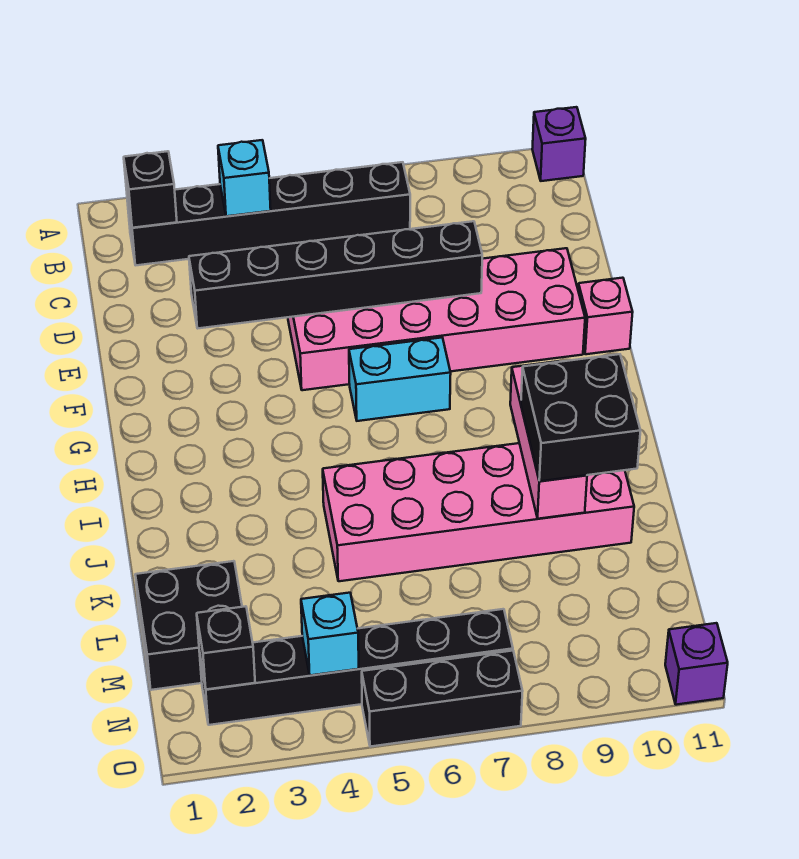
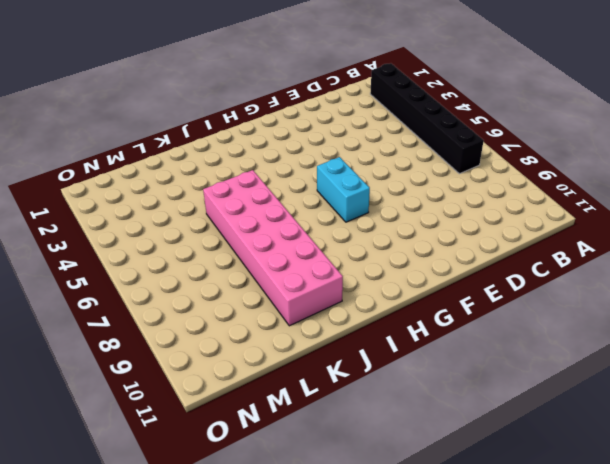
none -> purple brick A11 level 1
none -> pink brick E5:F10 level 1
none -> pink brick F11 level 1

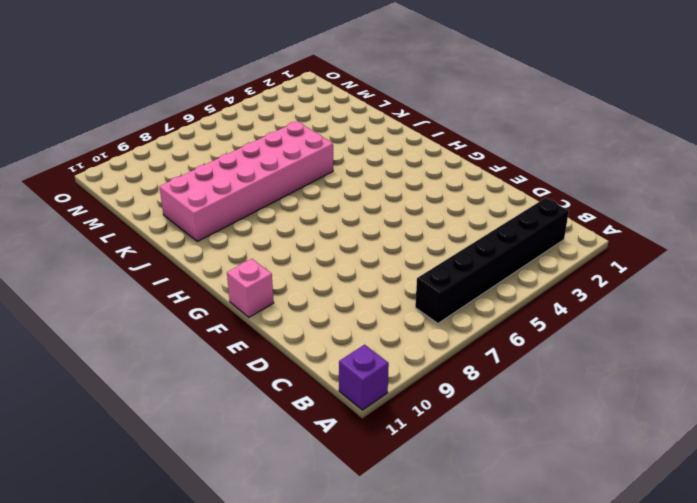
none -> pink brick E5:F10 level 1
none -> cyan brick G6:G7 level 1
none -> black brick L1:M2 level 1

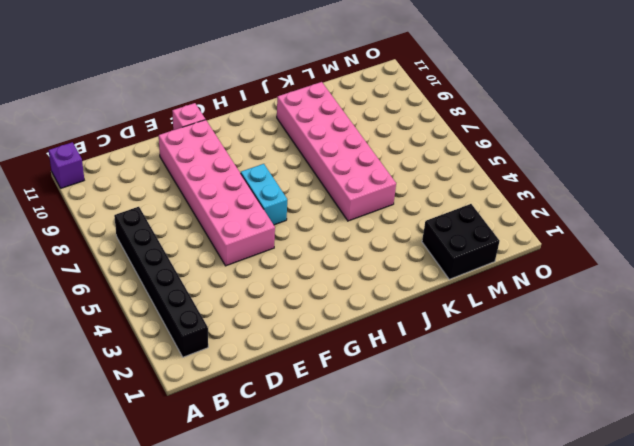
none -> black brick N2:N7 level 1
none -> black brick O5:O7 level 1
none -> purple brick O11 level 1

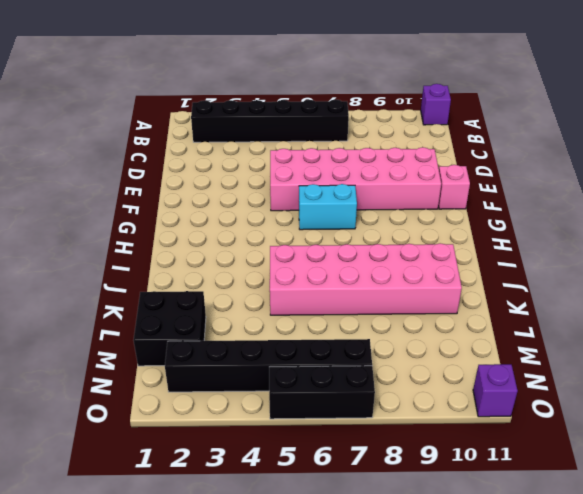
none -> black brick B2 level 2
none -> cyan brick B4 level 2
none -> black brick E3:E8 level 2

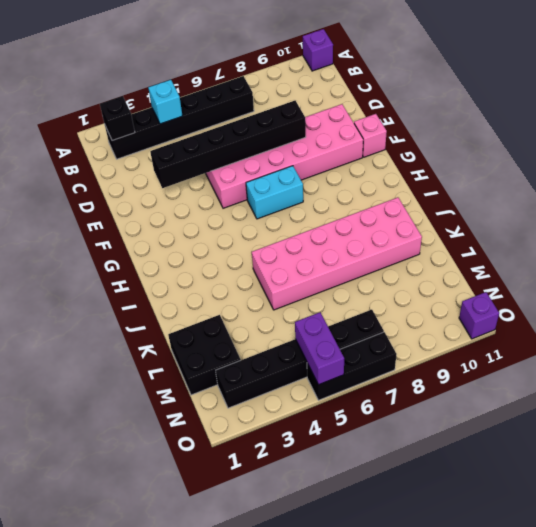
purple brick N5:O5 level 2 -> none
none -> pink brick I9:K9 level 2
none -> black brick N2 level 2
none -> cyan brick N4 level 2

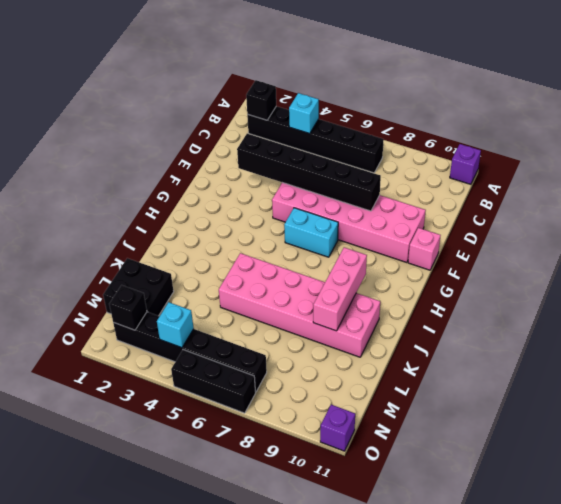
none -> black brick J9:K10 level 3

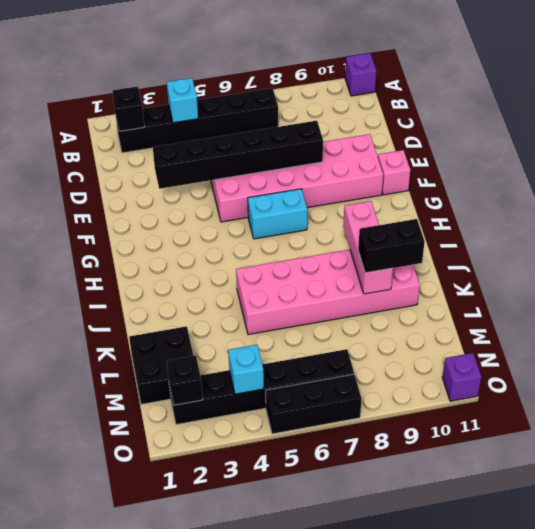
black brick K9:K10 level 3 -> black brick J9:K10 level 3

